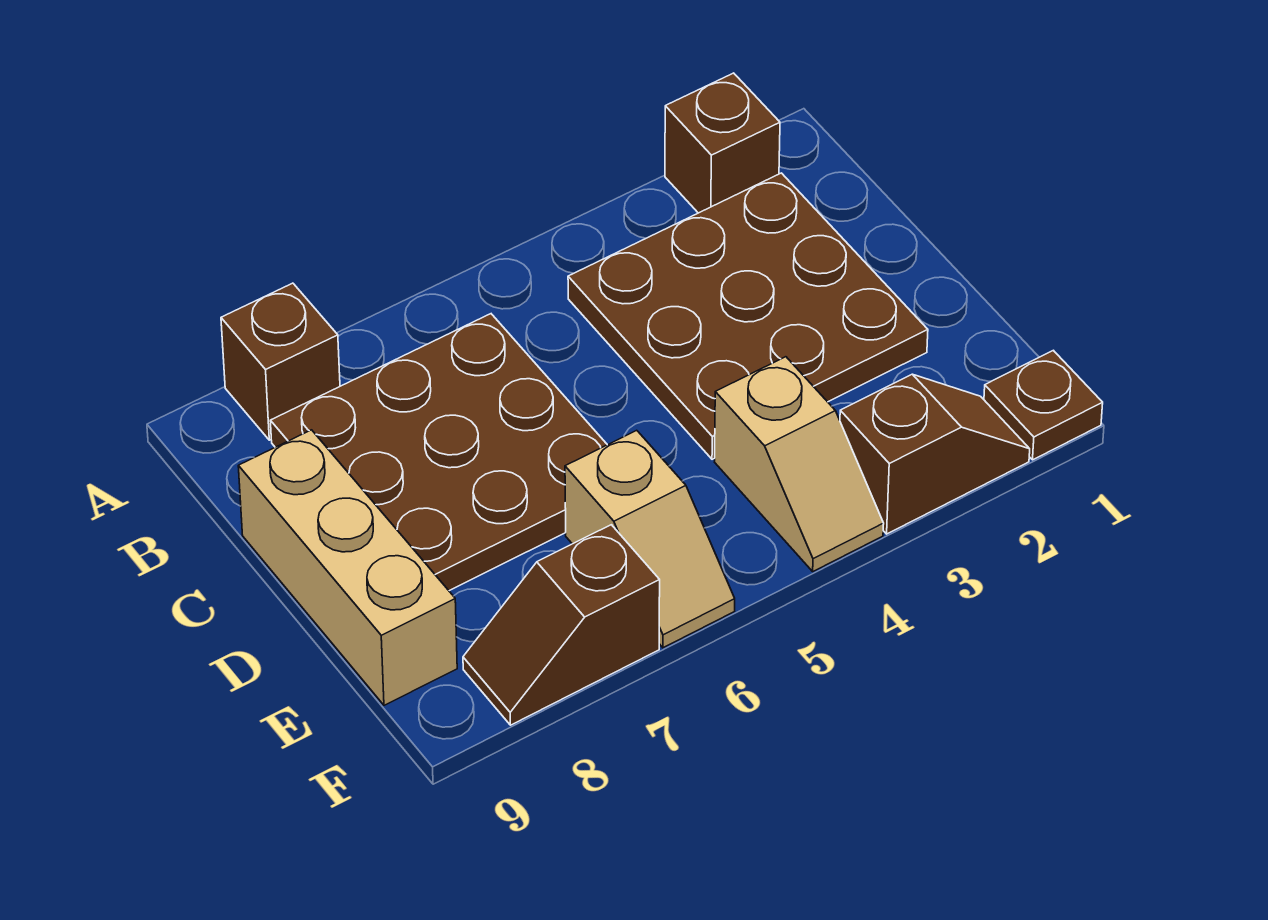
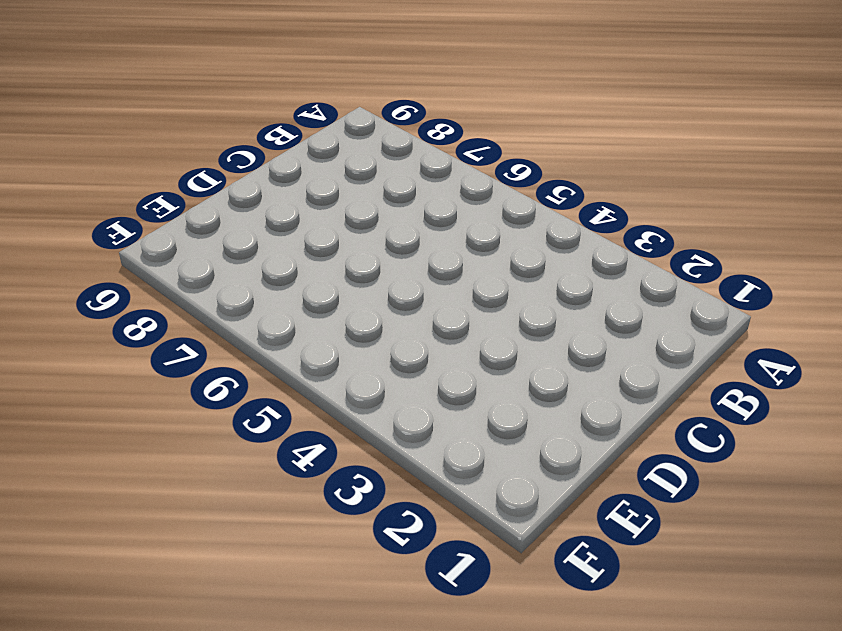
none -> brown brick A2 level 1
none -> brown brick A8 level 1

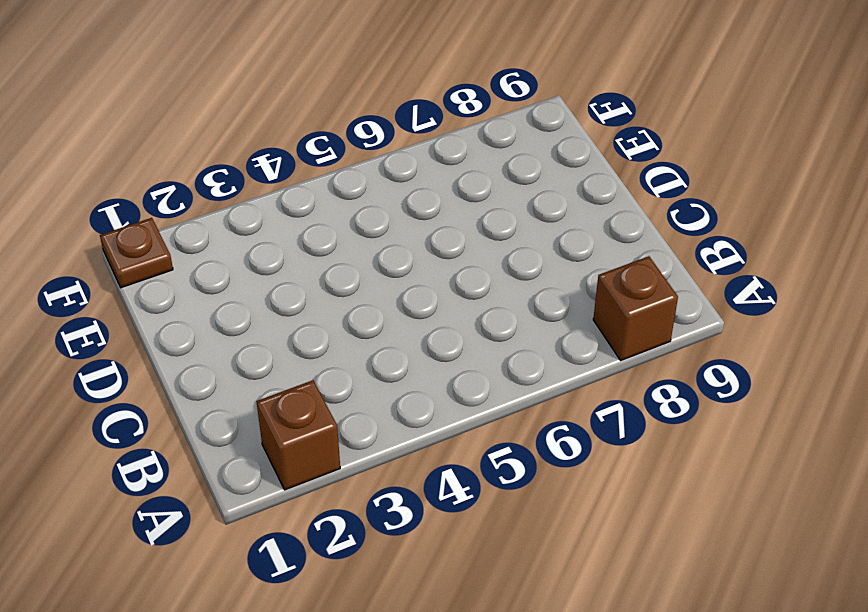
none -> brown plate B2:D4 level 1
none -> brown plate B6:D8 level 1

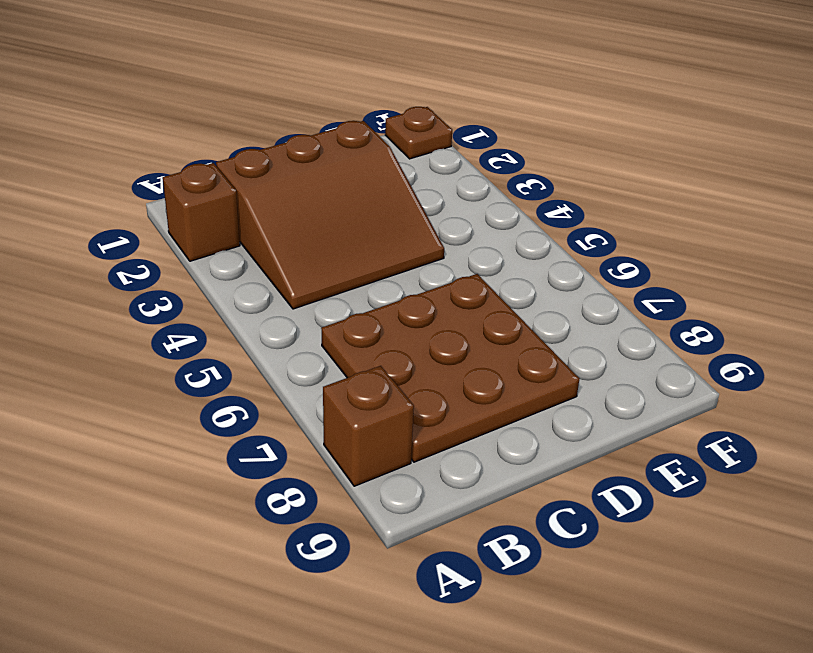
brown slope B2:D4 level 1 top 2 -> brown plate B2:D4 level 1
none -> tan brick C9:E9 level 1
none -> tan slope E4:F4 level 1 top E

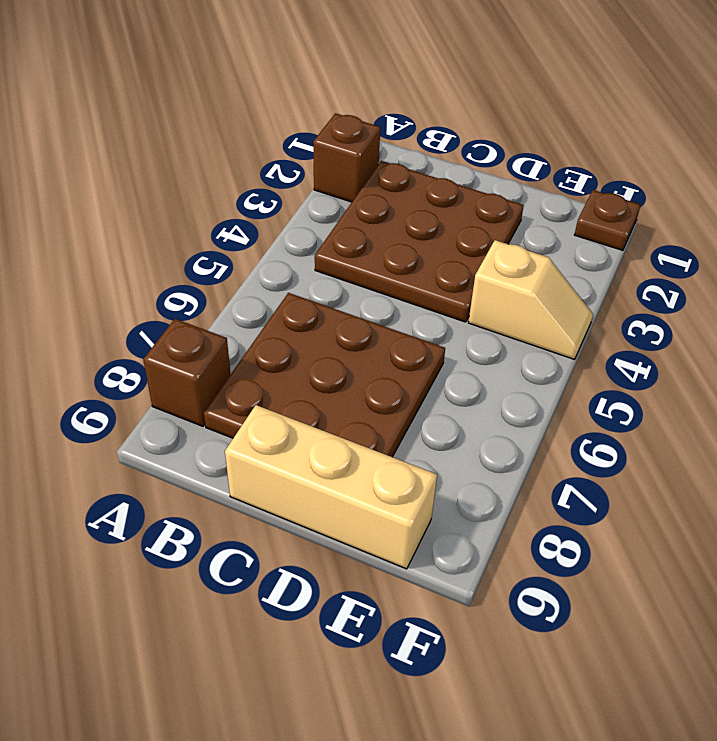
none -> tan slope E6:F6 level 1 top E
none -> brown slope F2:F3 level 1 top 3

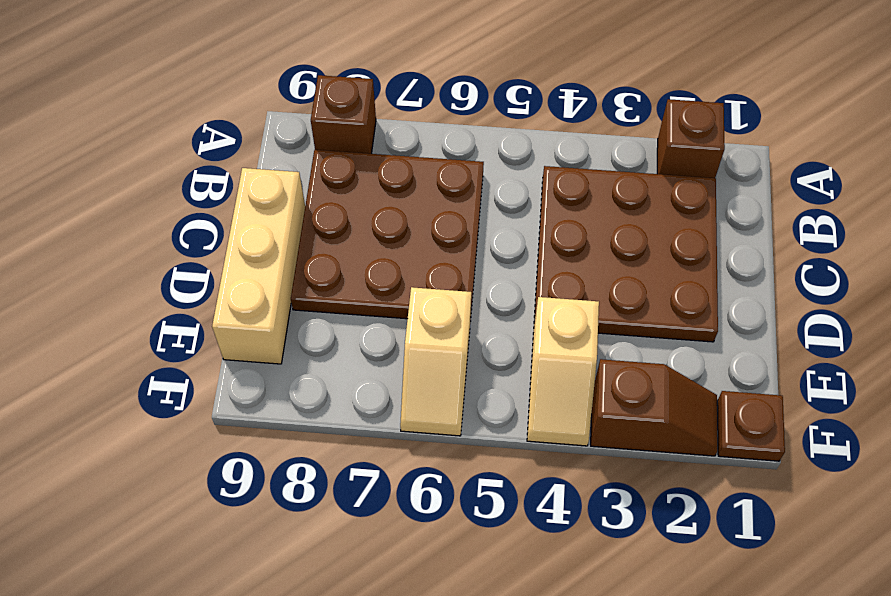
none -> brown slope F7:F8 level 1 top 7

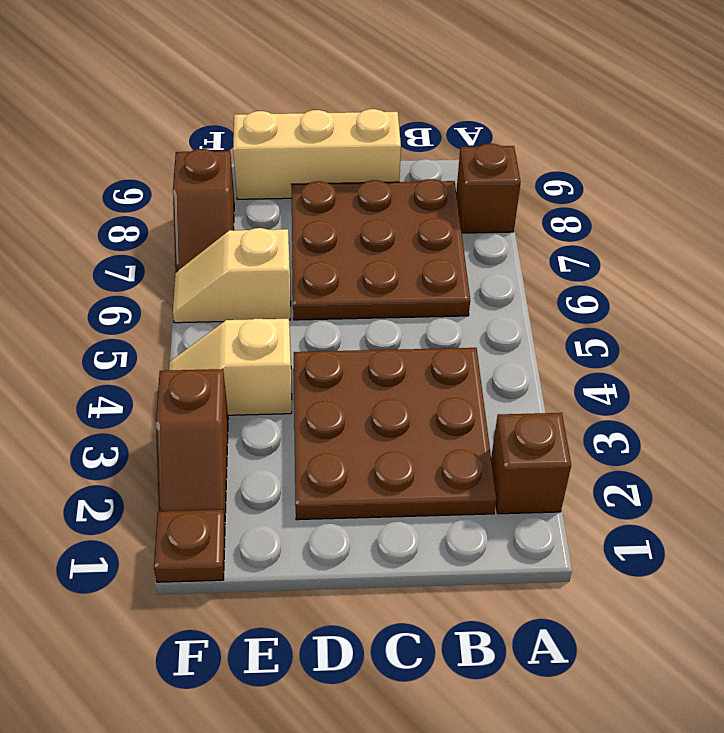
brown slope F7:F8 level 1 top 8 -> brown slope F7:F8 level 1 top 7

